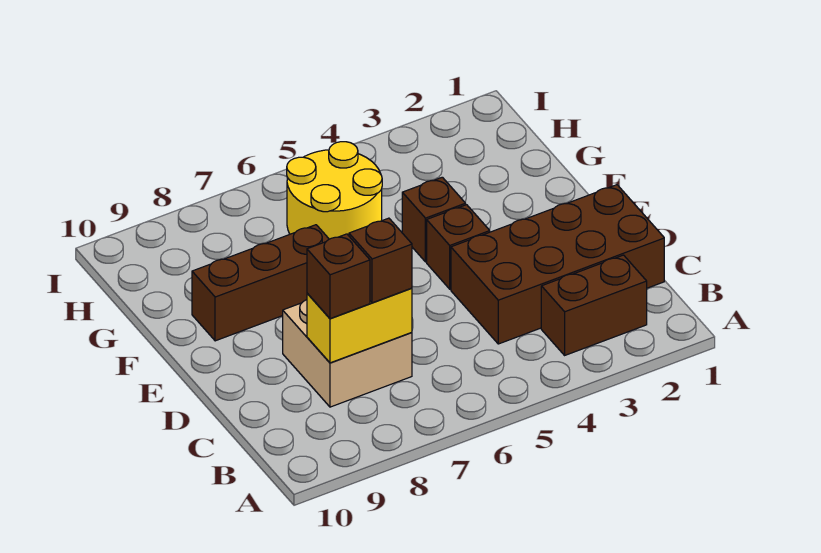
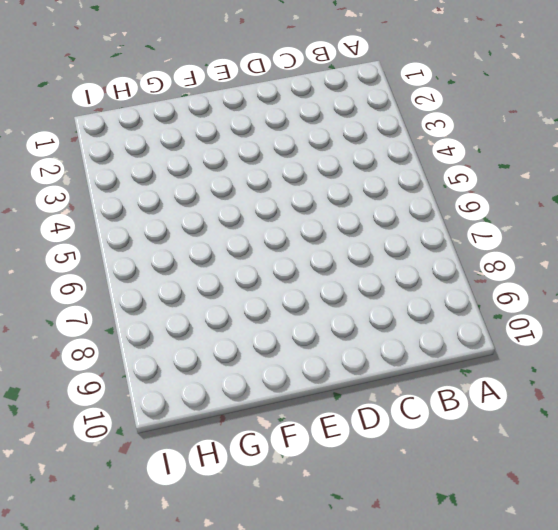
none -> brown brick B2:B3 level 1
none -> brown brick C1:D4 level 1

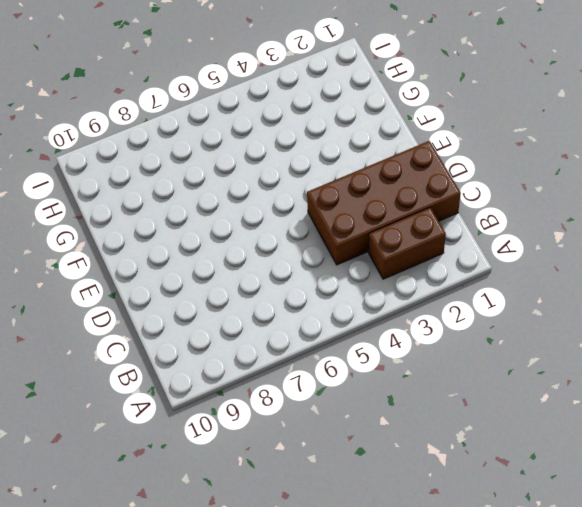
none -> tan brick C7:D8 level 1
none -> brown brick E4 level 1

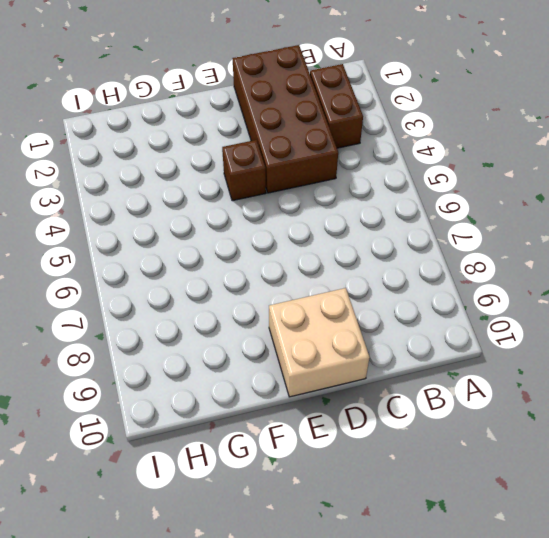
tan brick D9:E10 level 1 -> tan brick C7:D8 level 1
none -> brown brick F4 level 1
none -> brown brick F7:F9 level 1

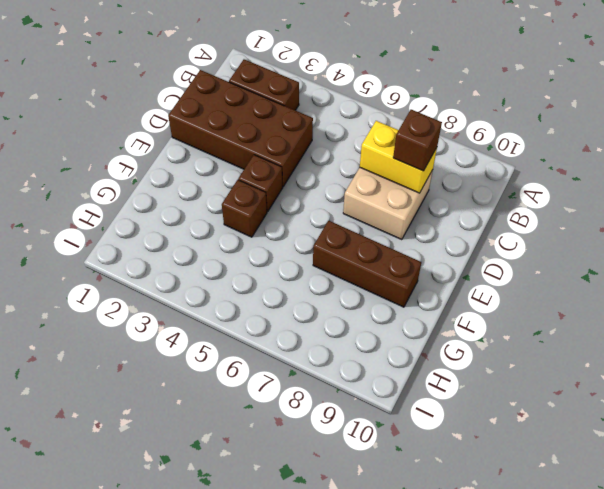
none -> yellow round brick G5:H6 level 1
none -> brown brick C7 level 3

